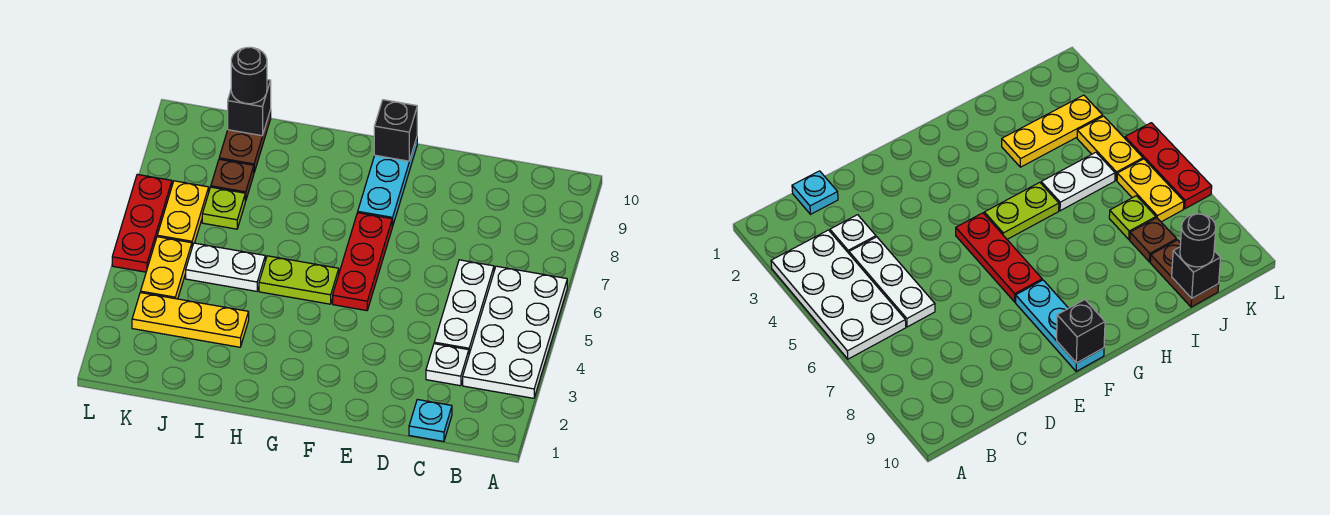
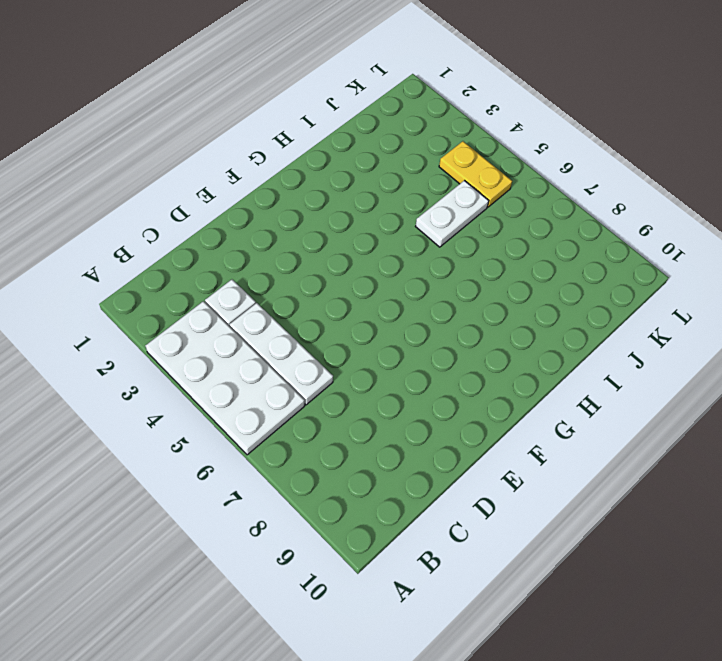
none -> cyan plate C1 level 1
none -> red plate F5:F7 level 1
none -> cyan plate F8:F10 level 1

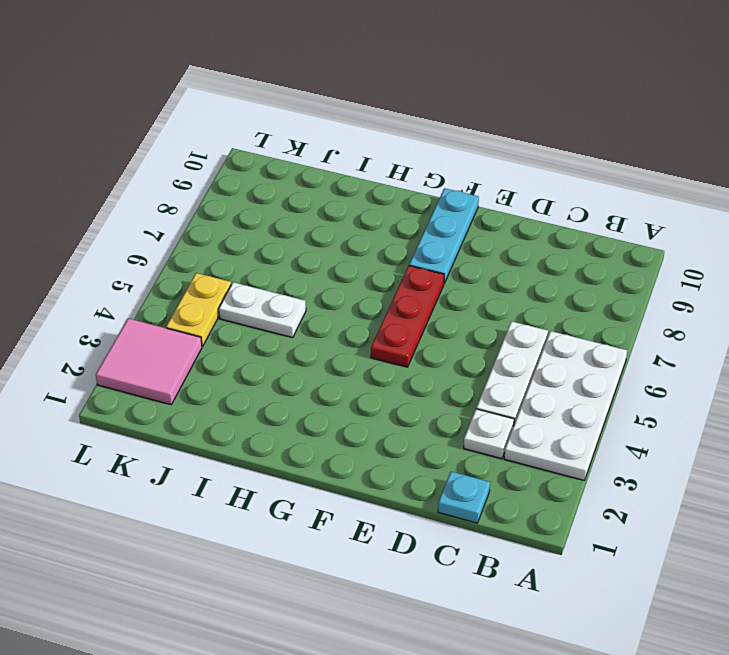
pink tile K2:L3 level 1 -> yellow plate I3:K3 level 1
none -> lime plate G5:H5 level 1
none -> lime plate J7 level 1
none -> brown plate J8 level 1

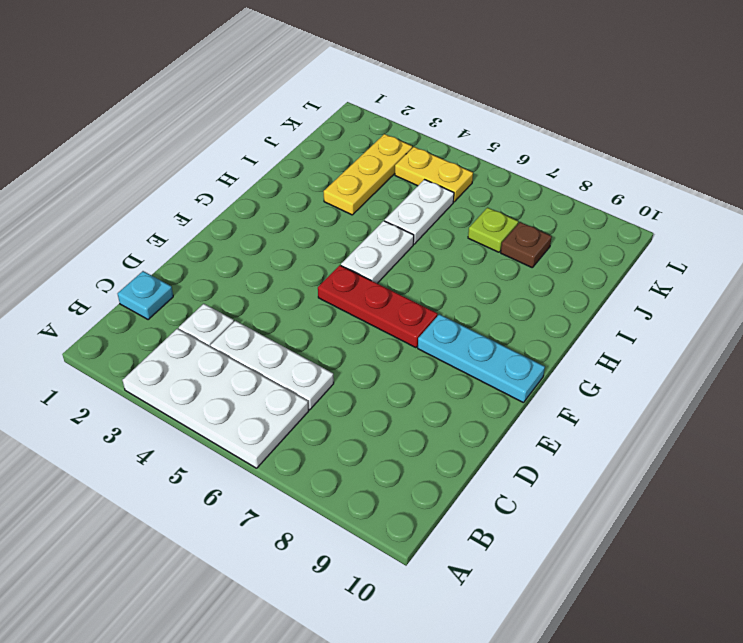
white plate G5:H5 level 1 -> lime plate G5:H5 level 1
none -> brown plate J9:J10 level 1
none -> yellow plate K6:K7 level 1
none -> red plate L5:L7 level 1

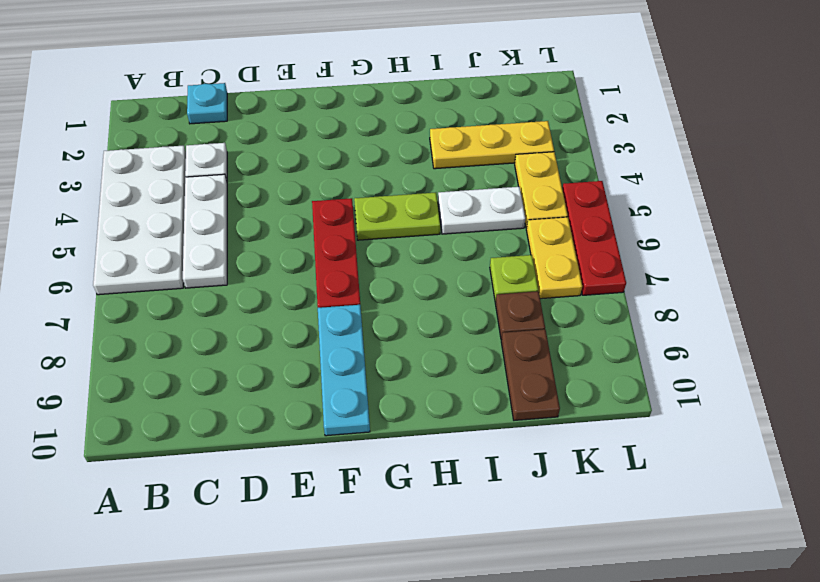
none -> black brick F10 level 2
none -> black brick J10 level 2
none -> black round brick J10 level 3

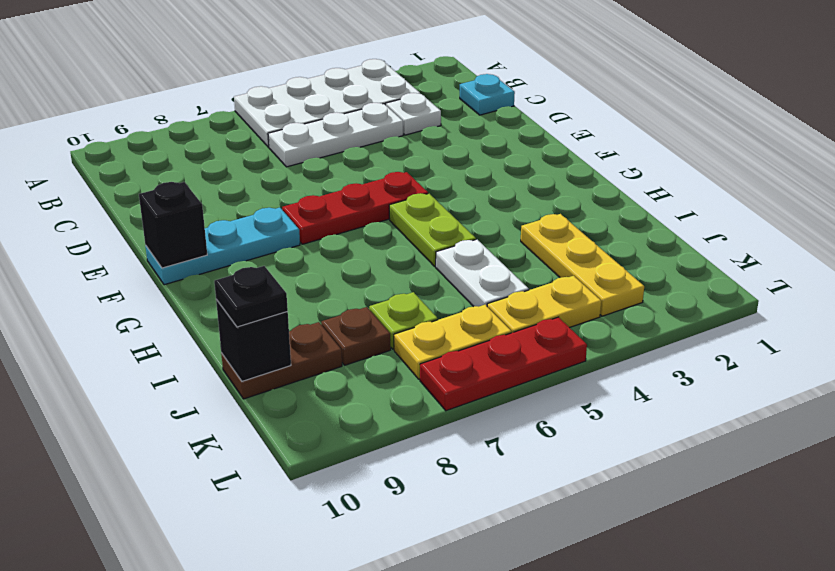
black plate J10 level 3 -> black round brick J10 level 3

